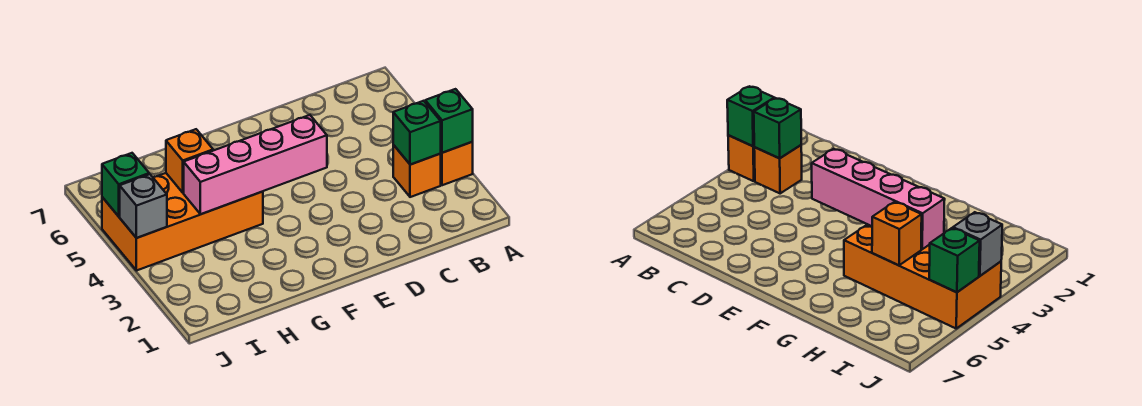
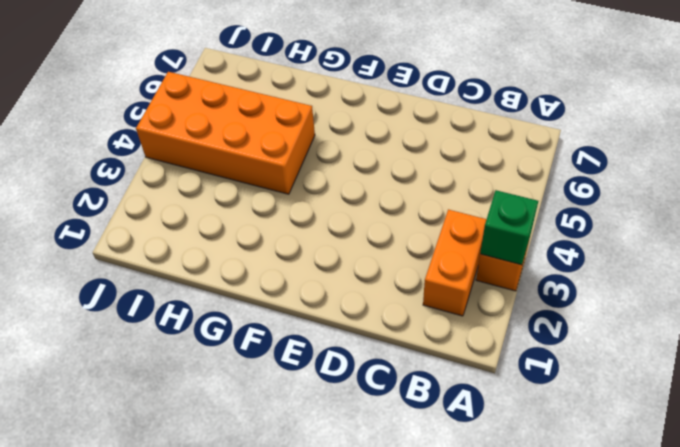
orange brick B2:B3 level 1 -> orange brick B3 level 1
none -> green brick B3 level 2
none -> pink brick E4:H4 level 2

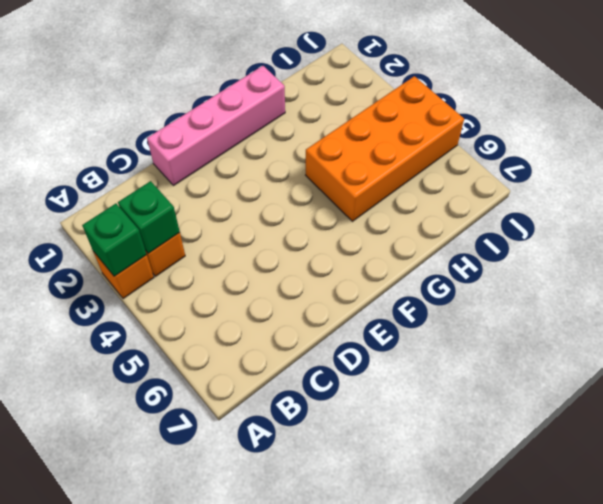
pink brick D1:G1 level 1 -> pink brick E4:H4 level 2
none -> orange brick H5 level 2
none -> grey brick J4 level 2

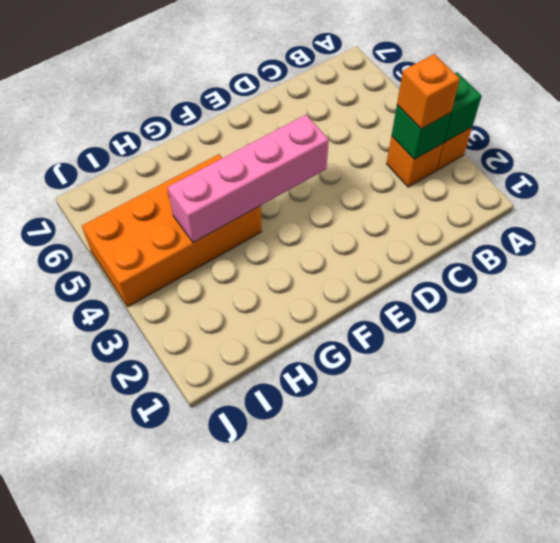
orange brick B3 level 3 -> orange brick H5 level 2
none -> grey brick J4 level 2
none -> green brick J5 level 2

